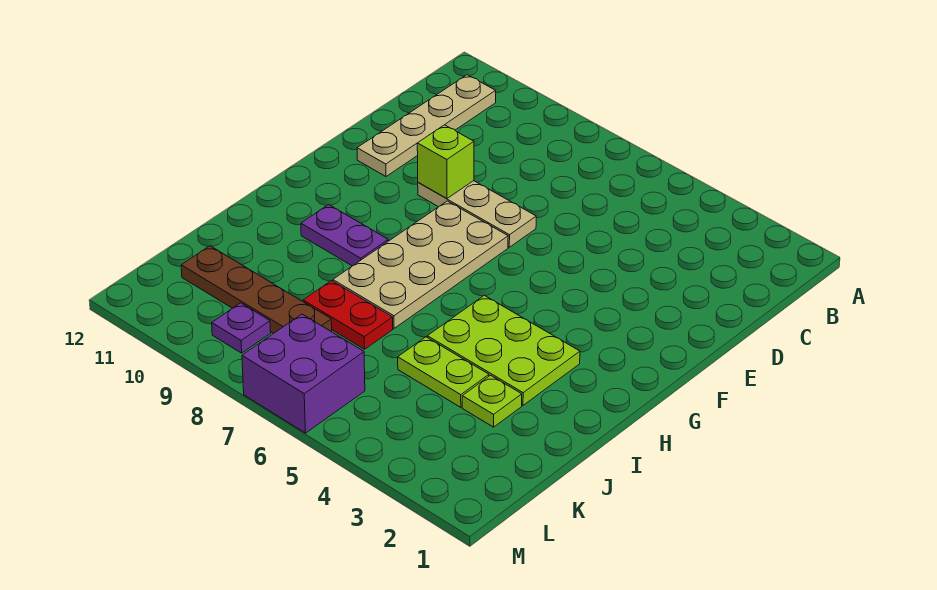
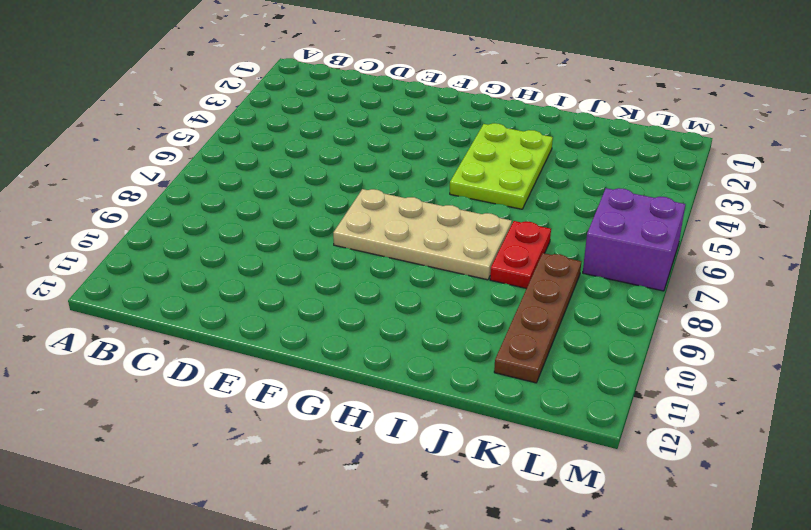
none -> tan plate B11:E11 level 1
none -> tan plate E7:E9 level 1
none -> purple plate H9:H10 level 1

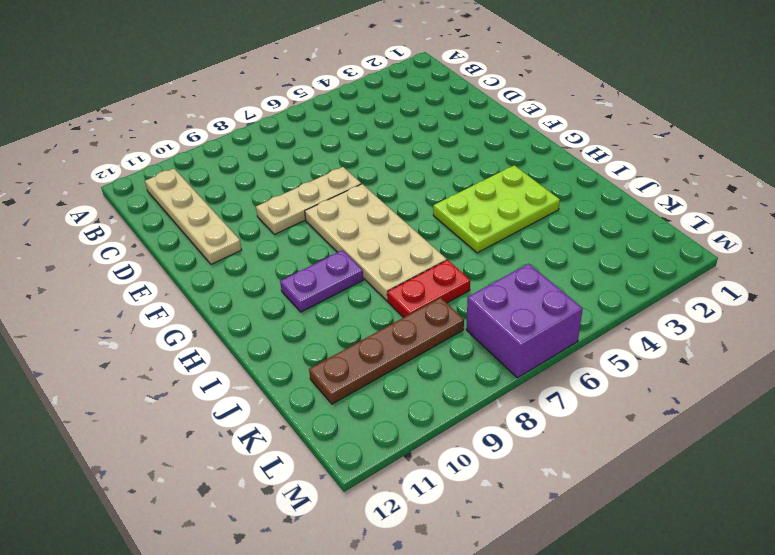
none -> lime plate J3 level 1
none -> lime plate J4:J5 level 1
none -> purple plate L9 level 1

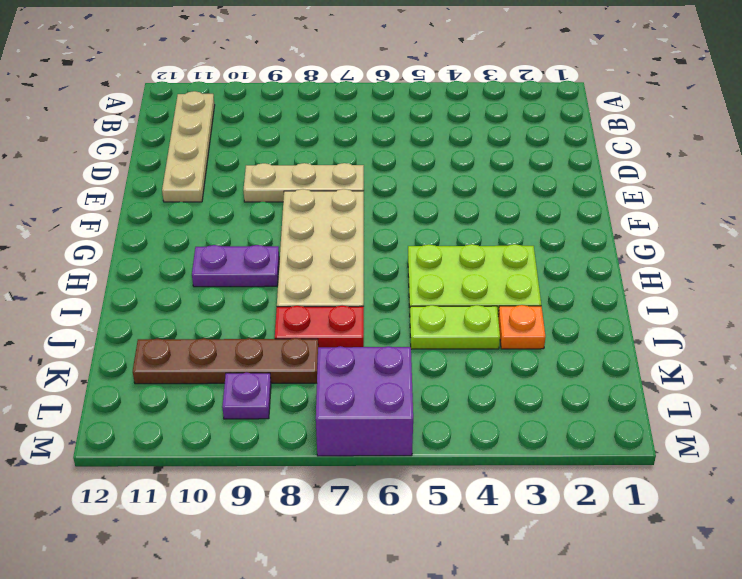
orange plate J3 level 1 -> lime plate J3 level 1
none -> lime brick E9 level 2

